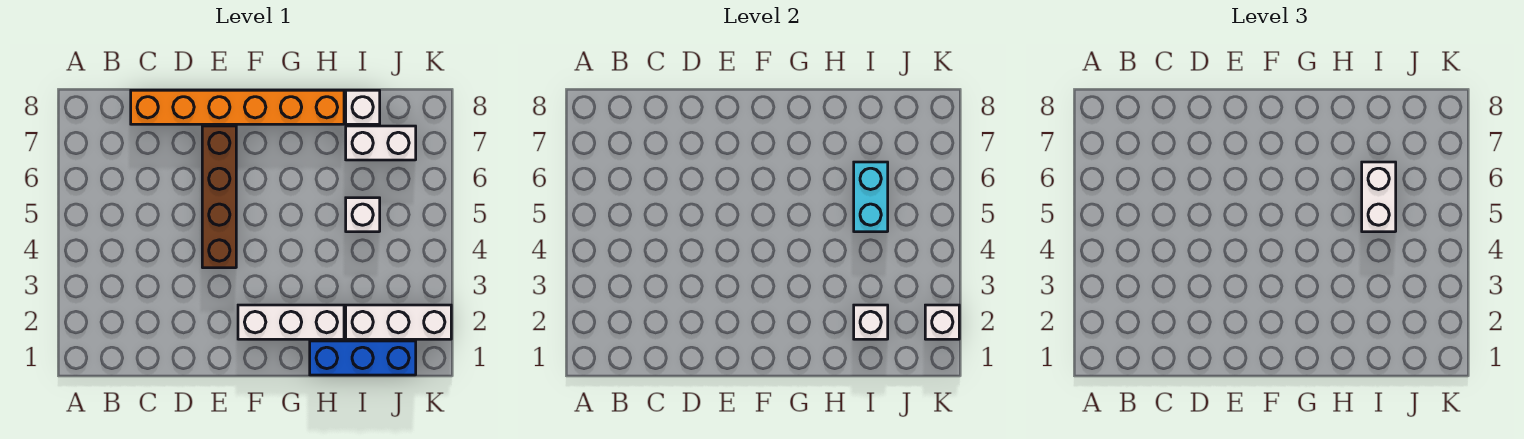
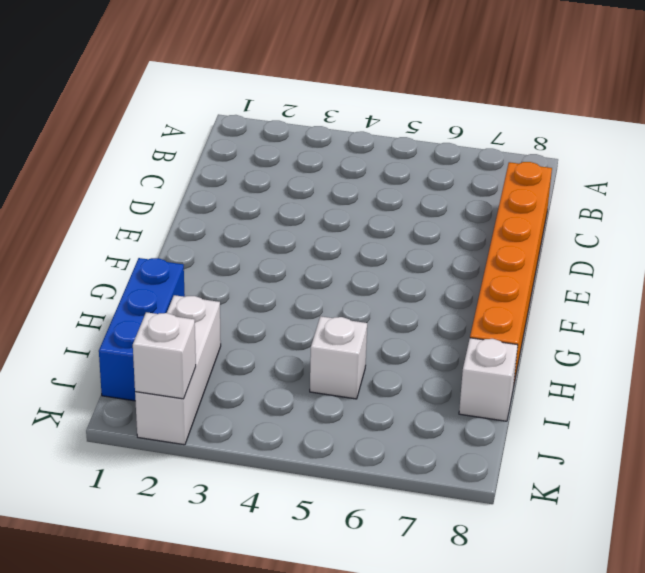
none -> brown brick E4:E7 level 1
none -> white brick F2:H2 level 1
none -> white brick I7:J7 level 1

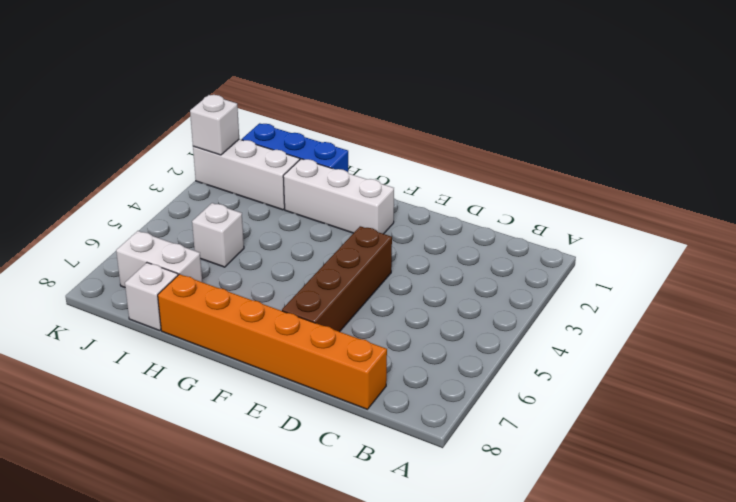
none -> white brick I2 level 2
none -> cyan brick I5:I6 level 2
none -> white brick I5:I6 level 3

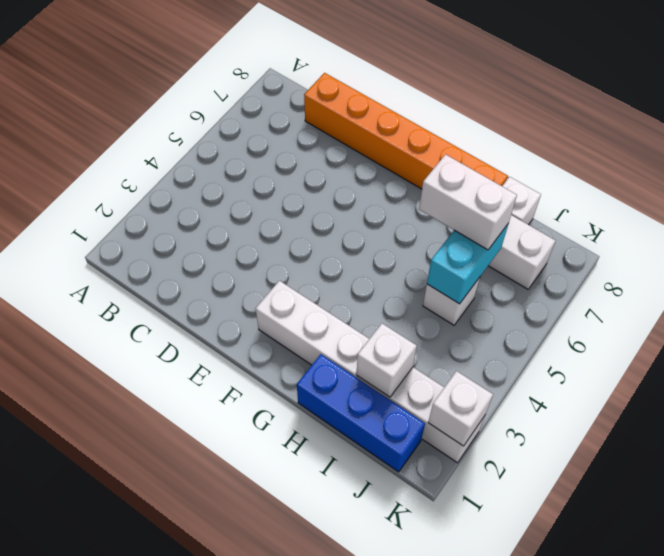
white brick H6:I6 level 3 -> white brick I5:I6 level 3
none -> brown brick E4:E7 level 1

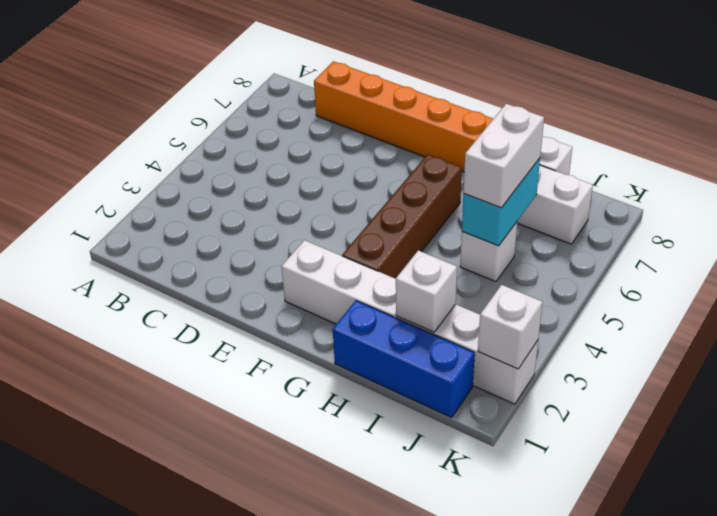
brown brick G3:G6 level 1 -> brown brick E4:E7 level 1

